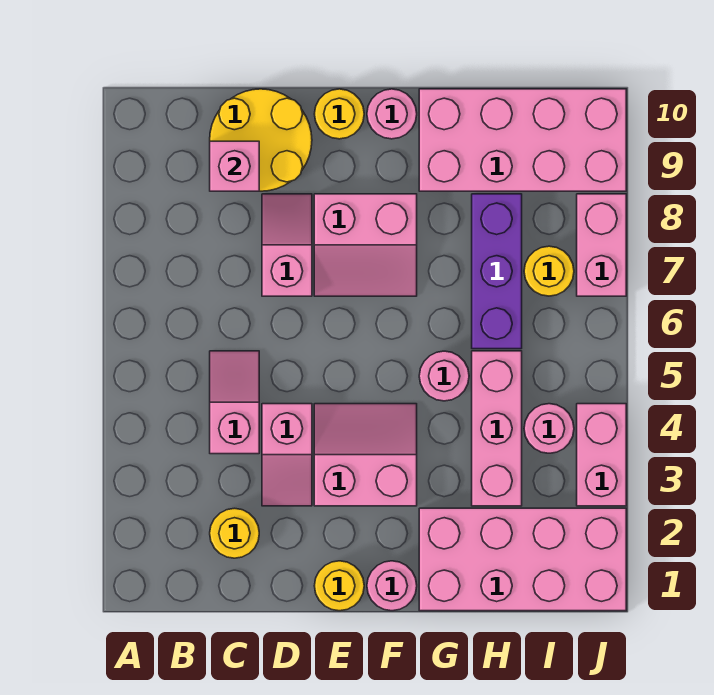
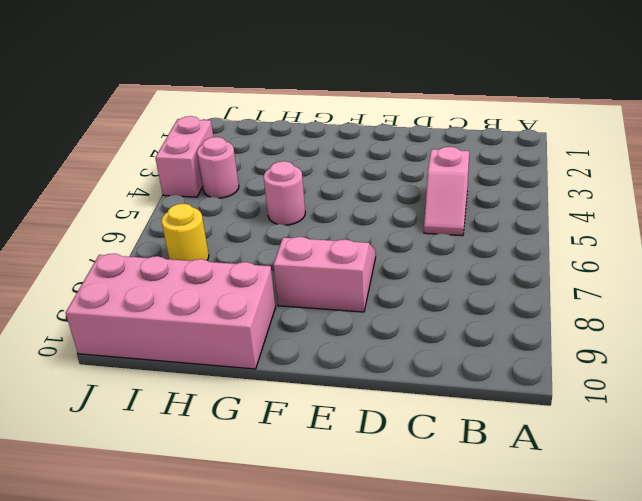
none -> yellow round brick C2 level 1
none -> yellow round brick C9:D10 level 1
none -> pink slope D3:D4 level 1 top 4

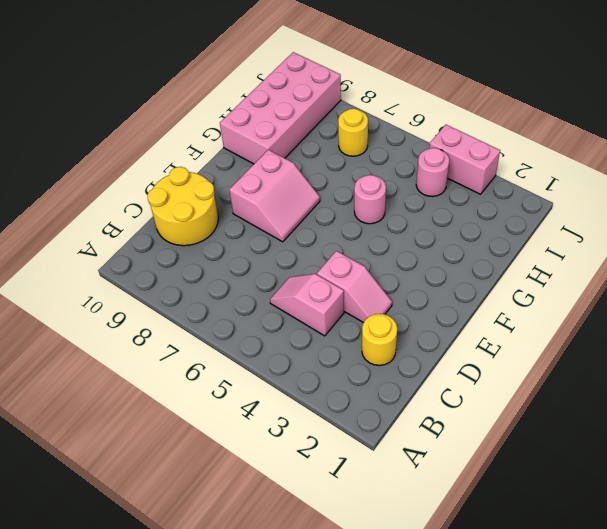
none -> pink slope D7:D8 level 1 top 7
none -> yellow round brick E1 level 1
none -> pink slope E3:F4 level 1 top 3

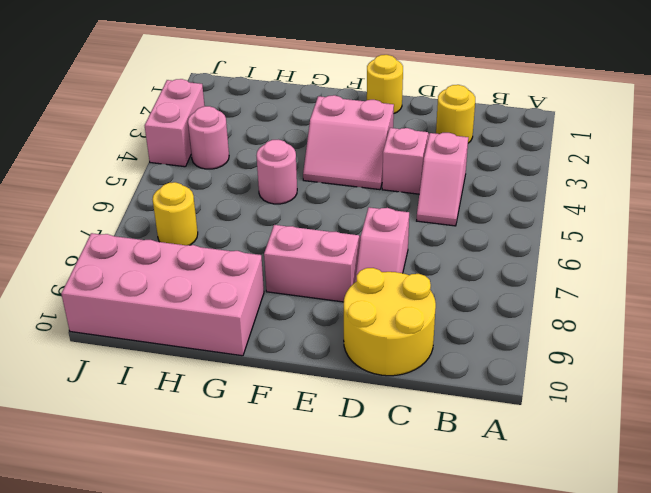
none -> yellow round brick E10 level 1
none -> pink round brick F1 level 1
none -> pink round brick F10 level 1

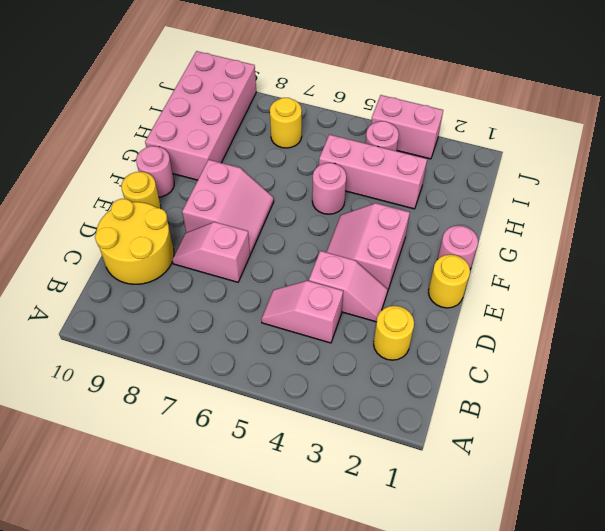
none -> pink brick G1:J2 level 1
none -> purple brick H6:H8 level 1
none -> pink brick J7:J8 level 1

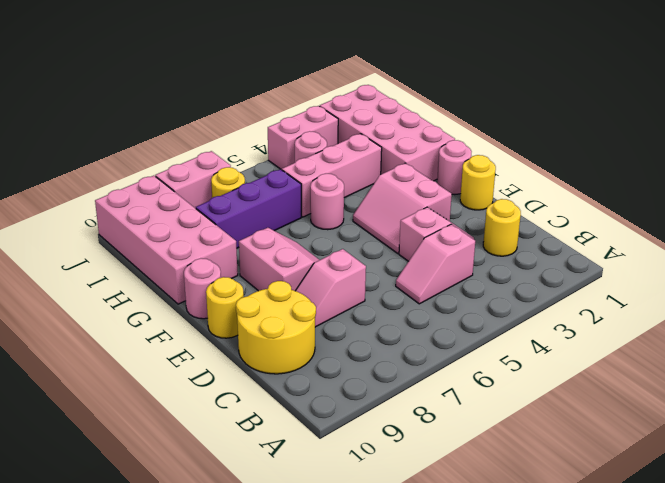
none -> pink brick C9 level 2

